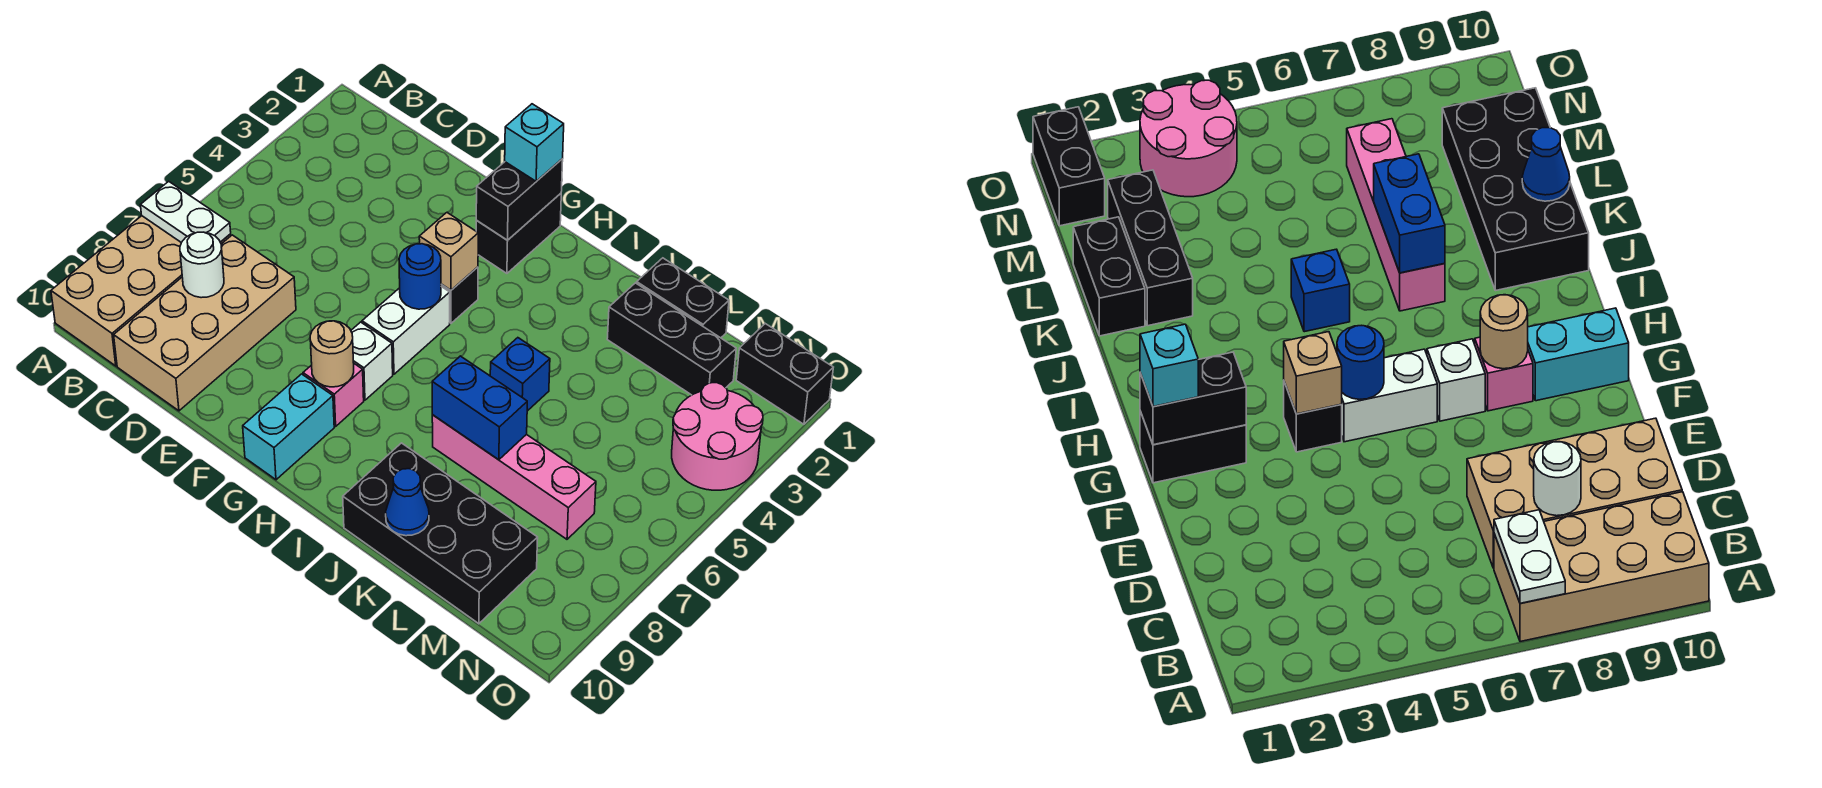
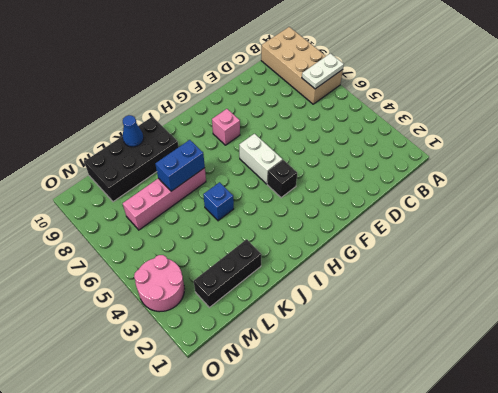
none -> tan brick C7:D10 level 1
none -> black brick G1:G2 level 1
none -> white brick G7 level 1

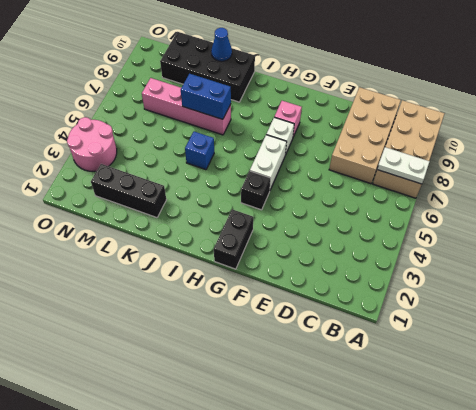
none -> cyan brick G9:G10 level 1
none -> black brick K1:L1 level 1
none -> black brick N1:O1 level 1

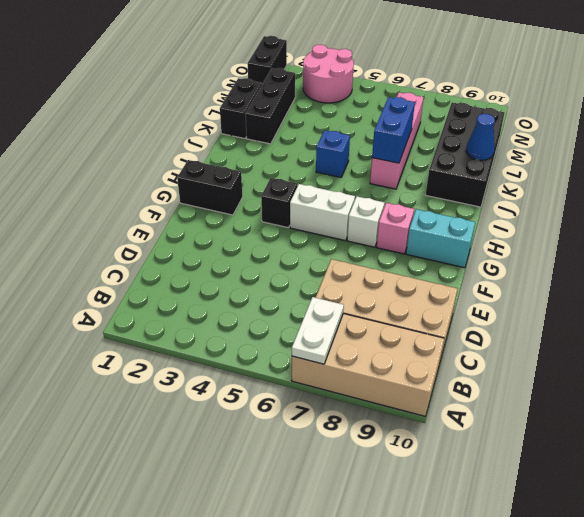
none -> white round brick C8 level 2
none -> black brick G1:G2 level 2
none -> tan brick G4 level 2

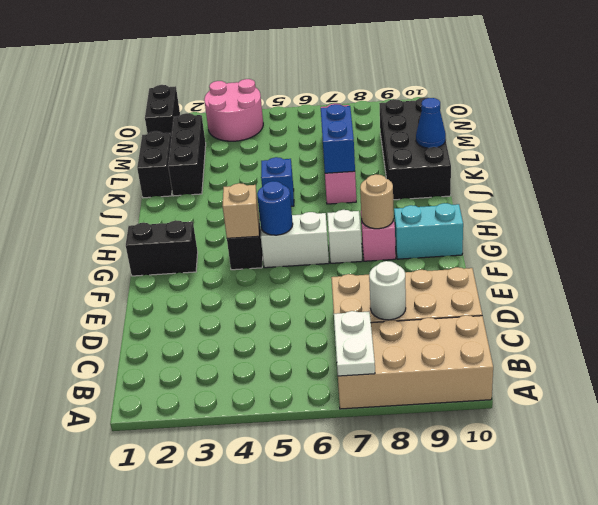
none -> black brick G1:G2 level 2
none -> cyan brick G1 level 3

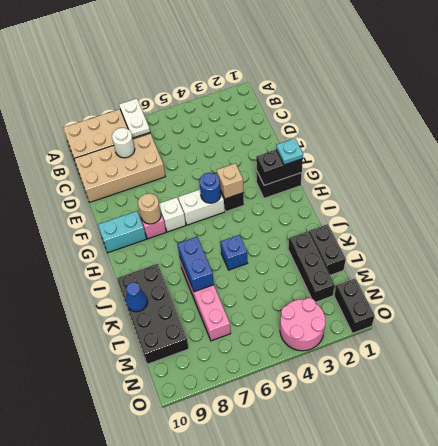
cyan plate G1 level 3 -> cyan brick G1 level 3

